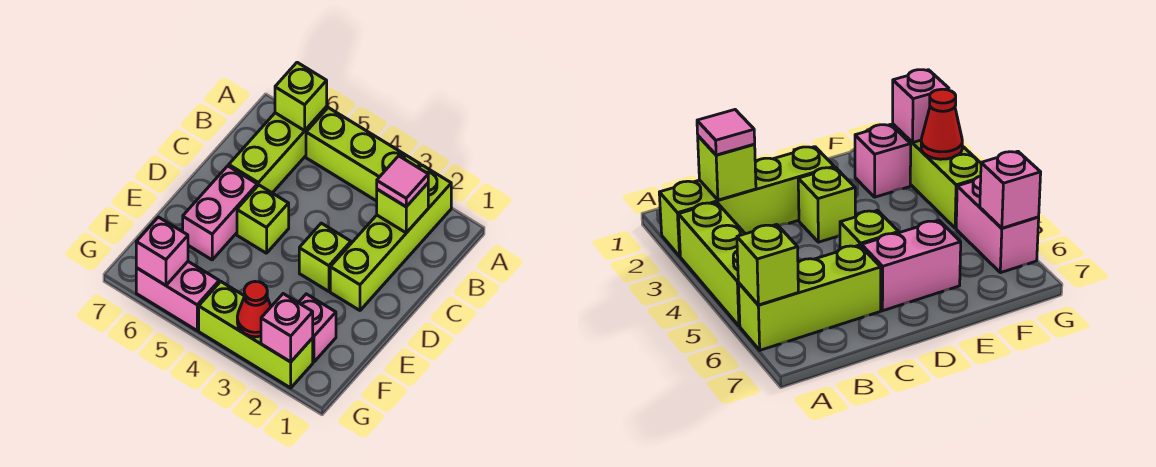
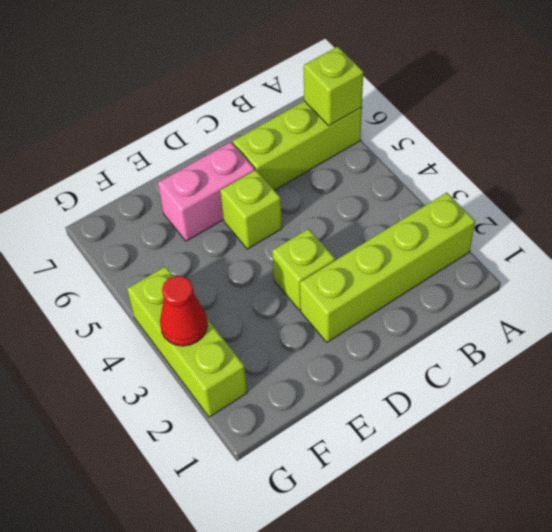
none -> lime brick A3:A5 level 1
none -> pink brick F2 level 1
none -> pink brick G5:G6 level 1

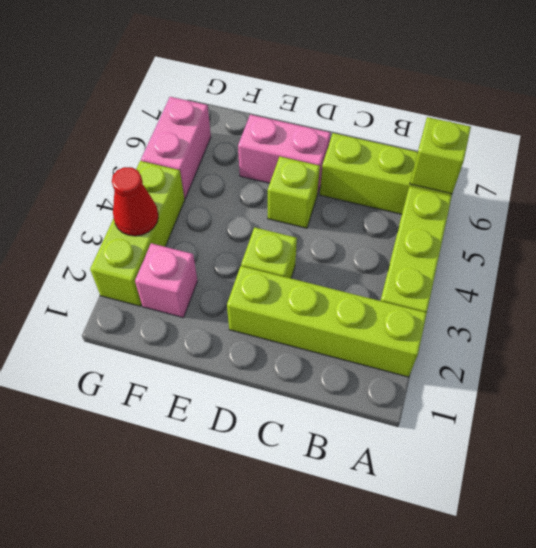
none -> lime brick B2 level 2
none -> pink brick G2 level 2
none -> pink brick G6 level 2

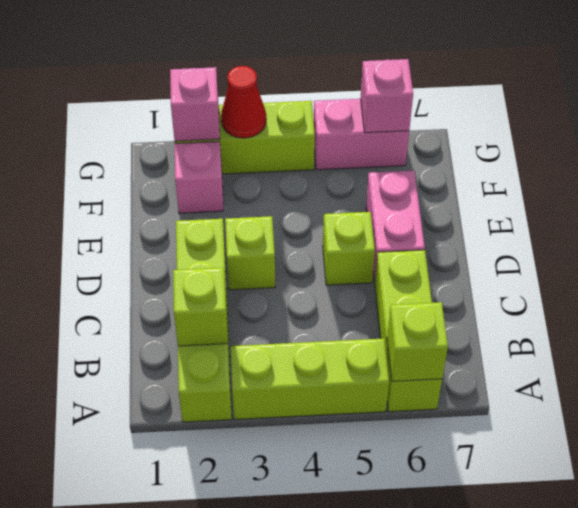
none -> pink tile B2 level 3

